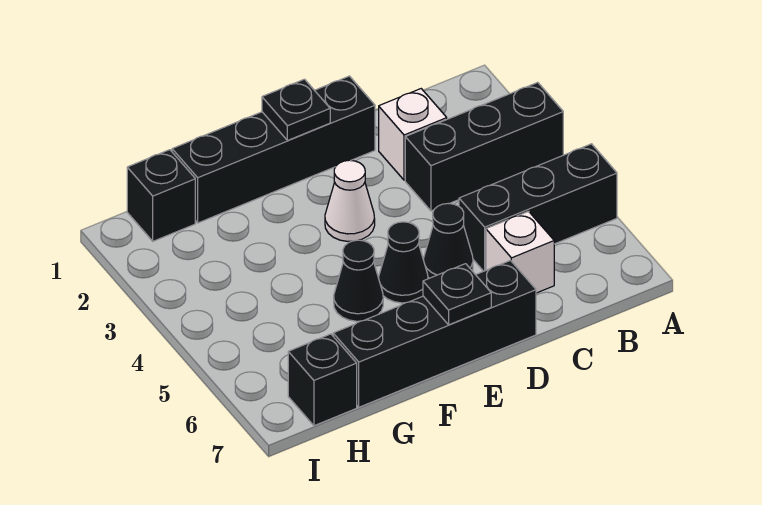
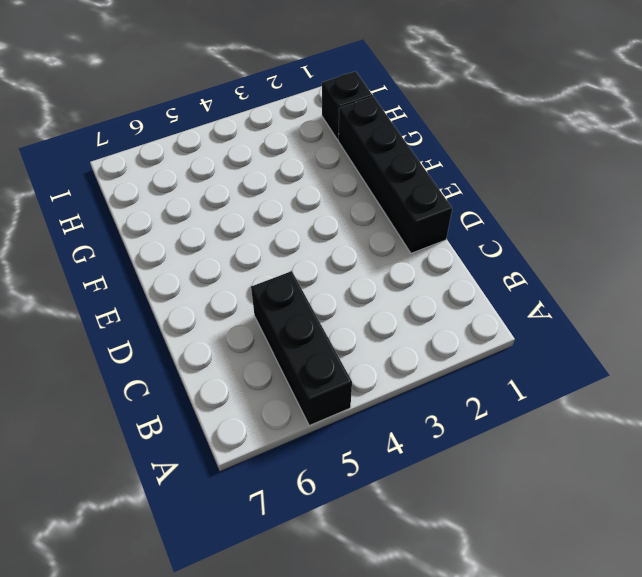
none -> black brick A3:C3 level 1
none -> white brick C2 level 1
none -> white brick C6 level 1

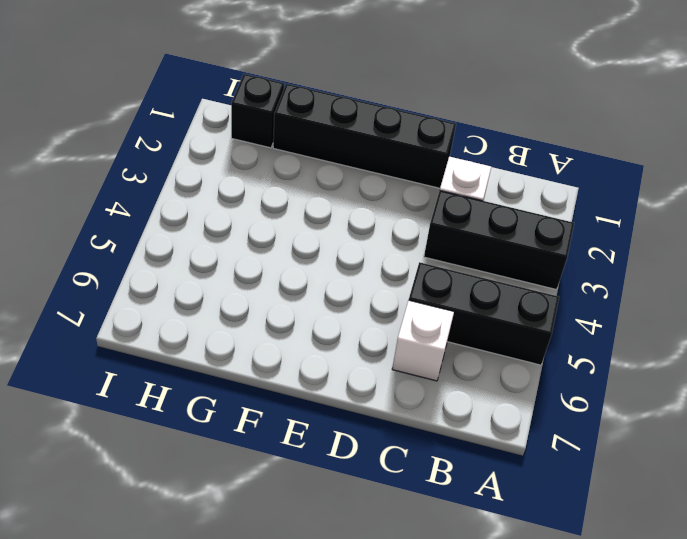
none -> black cone D5 level 1
none -> black brick D7:G7 level 1
none -> white cone E3 level 1

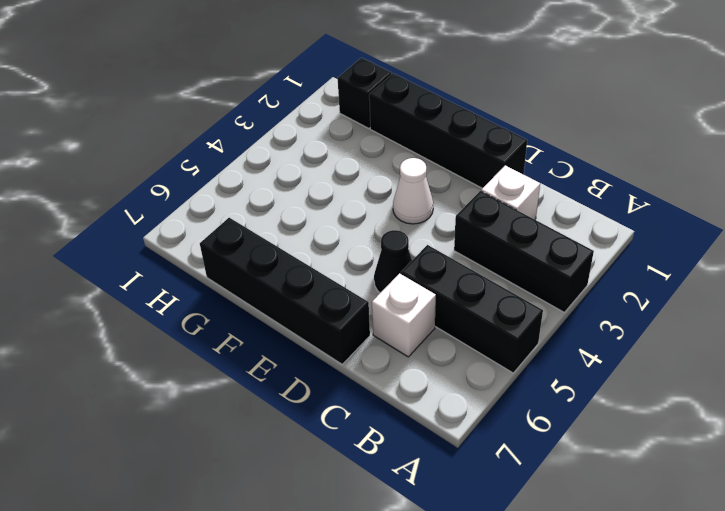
none -> black cone E5 level 1
none -> black cone F5 level 1
none -> black brick H7 level 1

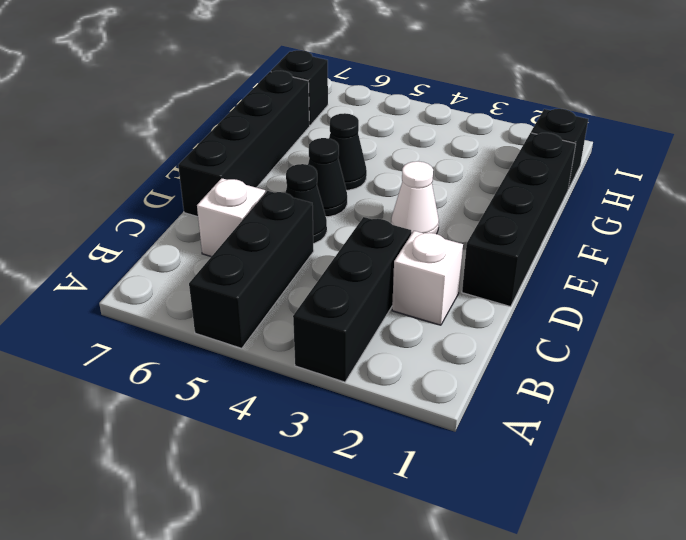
none -> black plate E1 level 2
none -> black plate E7 level 2

